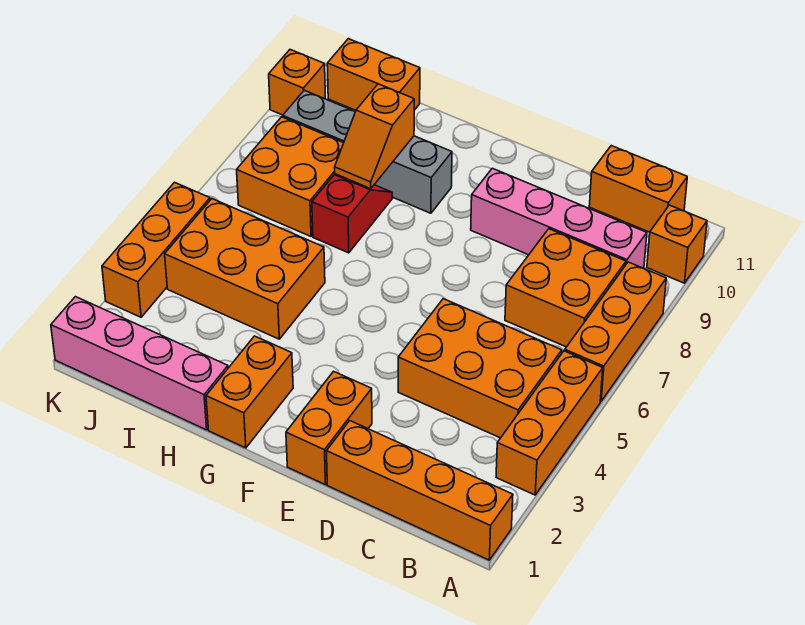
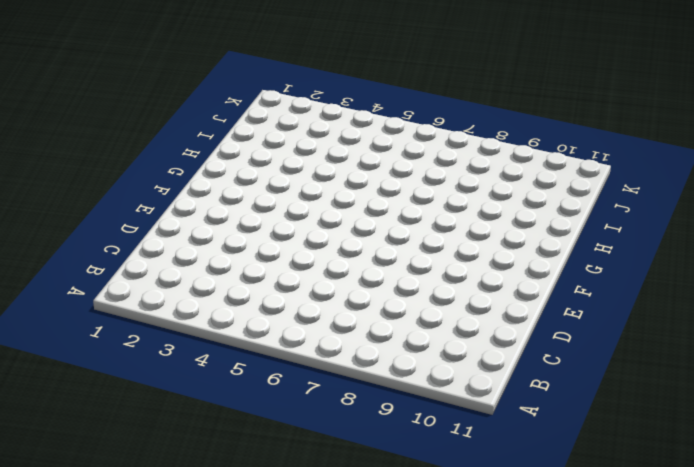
none -> orange brick A1:D1 level 1
none -> orange brick A3:A5 level 1
none -> orange brick A6:A8 level 1

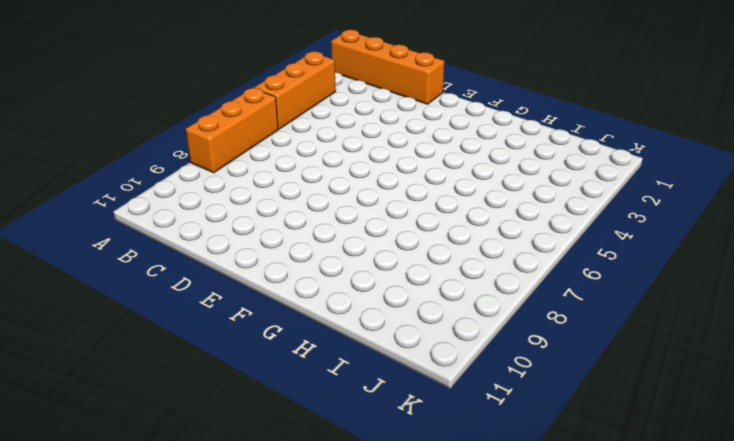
none -> orange brick A10 level 1
none -> orange brick B4:D5 level 1
none -> orange brick B7:C8 level 1

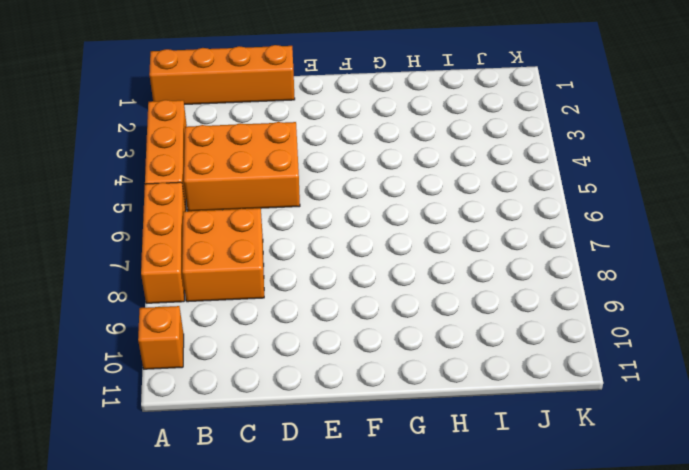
none -> pink brick B9:E9 level 1
none -> orange brick B11:C11 level 1
none -> orange brick E1:E2 level 1

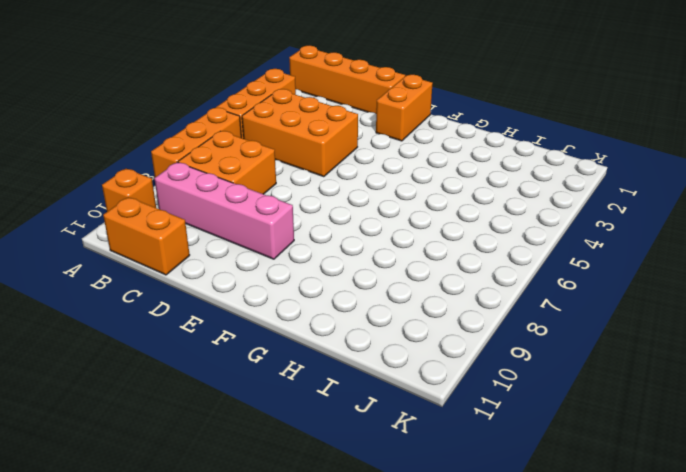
none -> orange brick G1:G2 level 1
none -> grey brick G9:J9 level 1
none -> pink brick H1:K1 level 1

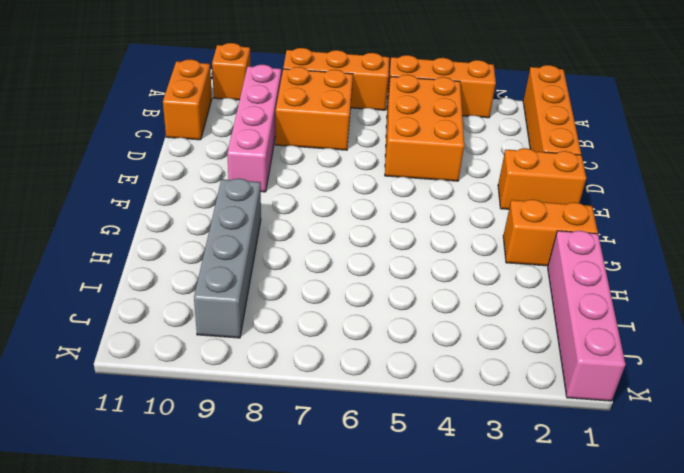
none -> orange brick H4:J5 level 1
none -> red slope H7:H8 level 1 top 7
none -> orange brick I7:J8 level 1

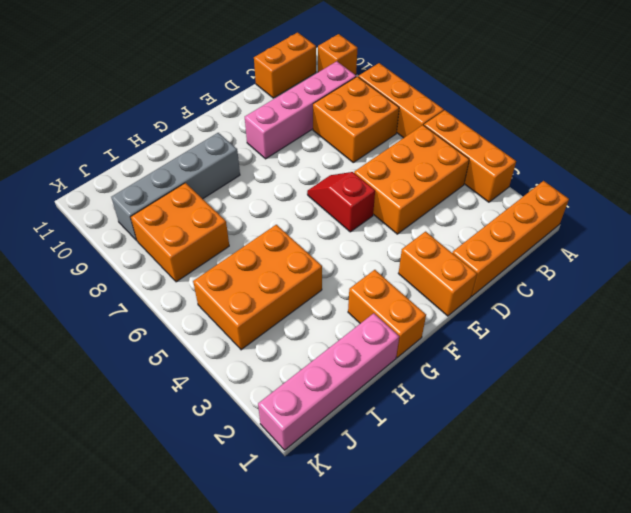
red slope E5:E6 level 1 top 5 -> red slope H7:H8 level 1 top 7
none -> orange brick I11:J11 level 1
none -> orange brick K3:K5 level 1
none -> orange brick K10 level 1

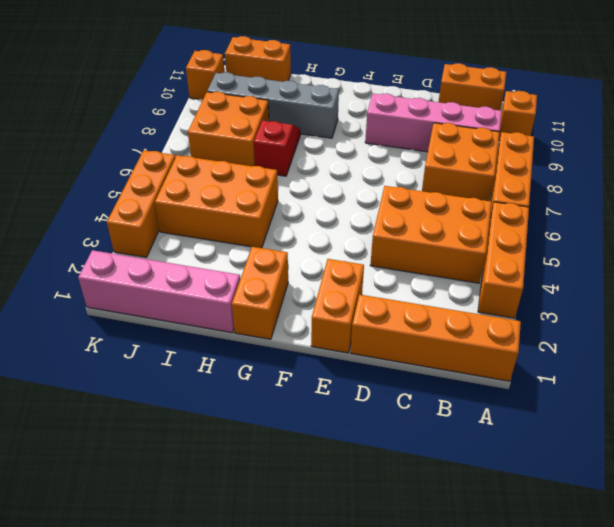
none -> orange slope H8:H9 level 2 top 9

